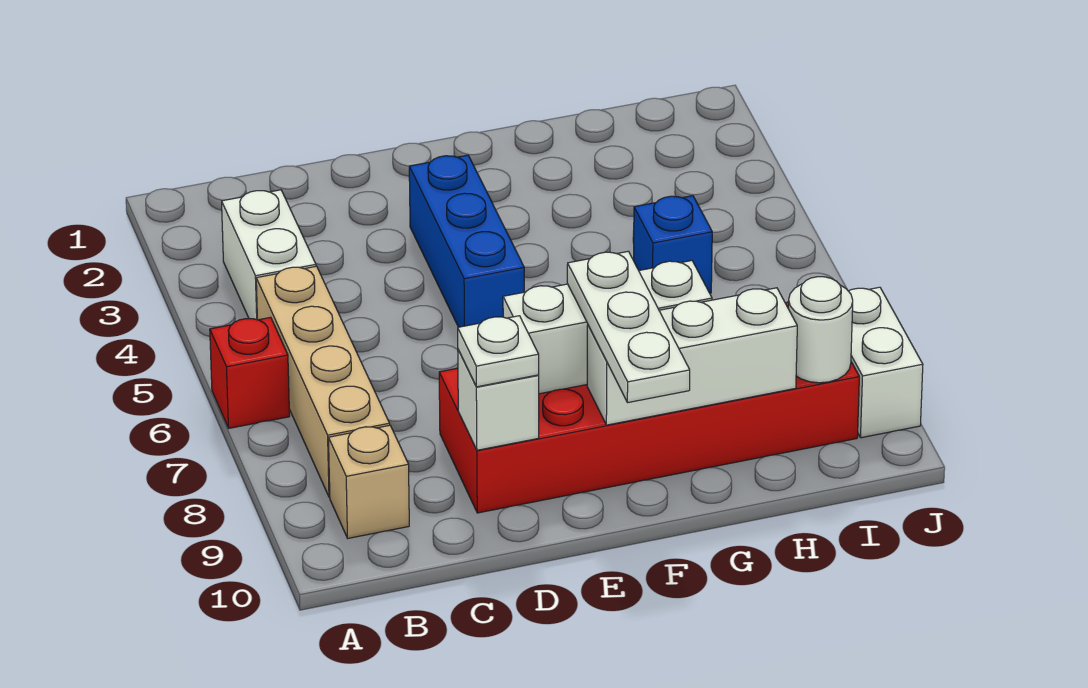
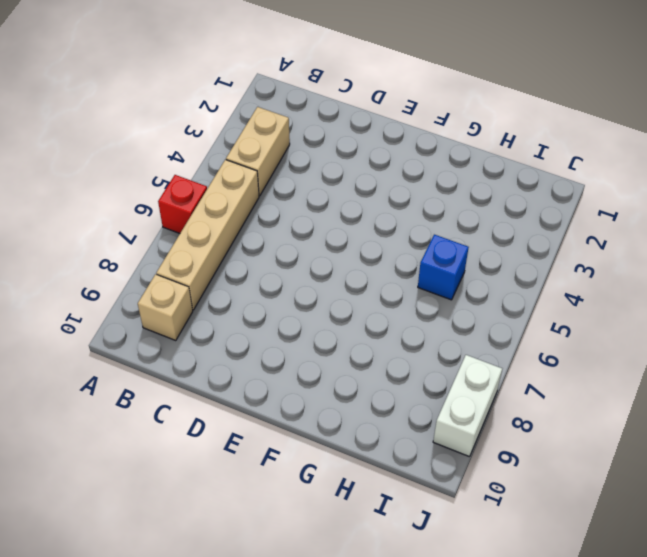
tan brick B3:B4 level 1 -> white brick B3:B4 level 1
none -> red brick D8:I9 level 1
none -> blue brick E3:E5 level 1
none -> white brick D9 level 2

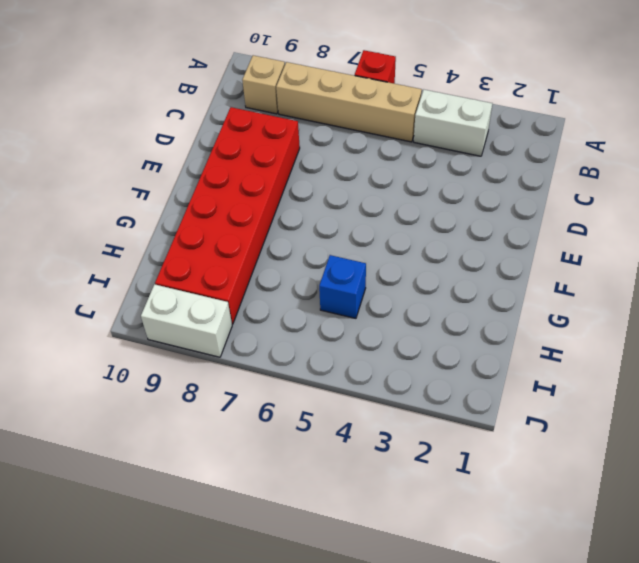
none -> blue brick E3:E5 level 1
none -> white brick D9 level 2
none -> white brick E8:G8 level 2

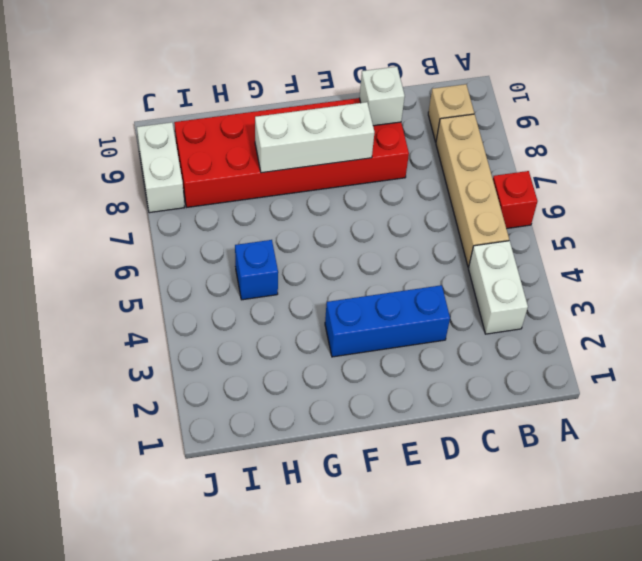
blue brick D3:F3 level 1 -> blue brick E3:E5 level 1
none -> white brick F9:H9 level 2
none -> white round brick I9 level 2
none -> white plate D9 level 3

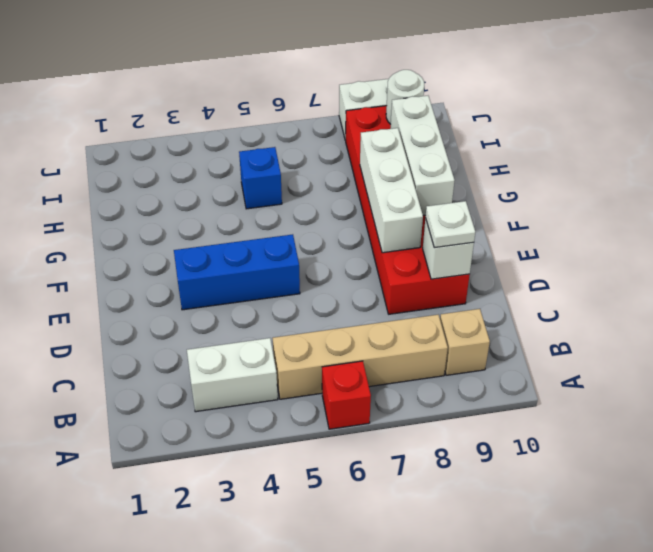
none -> white plate F8:F10 level 3

